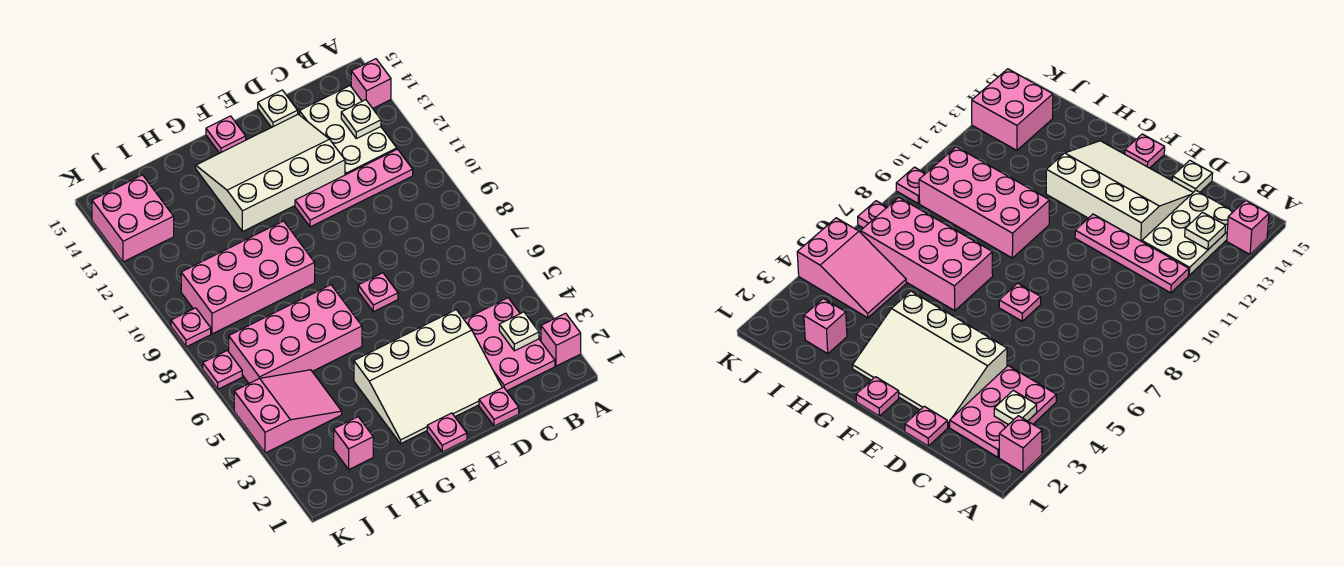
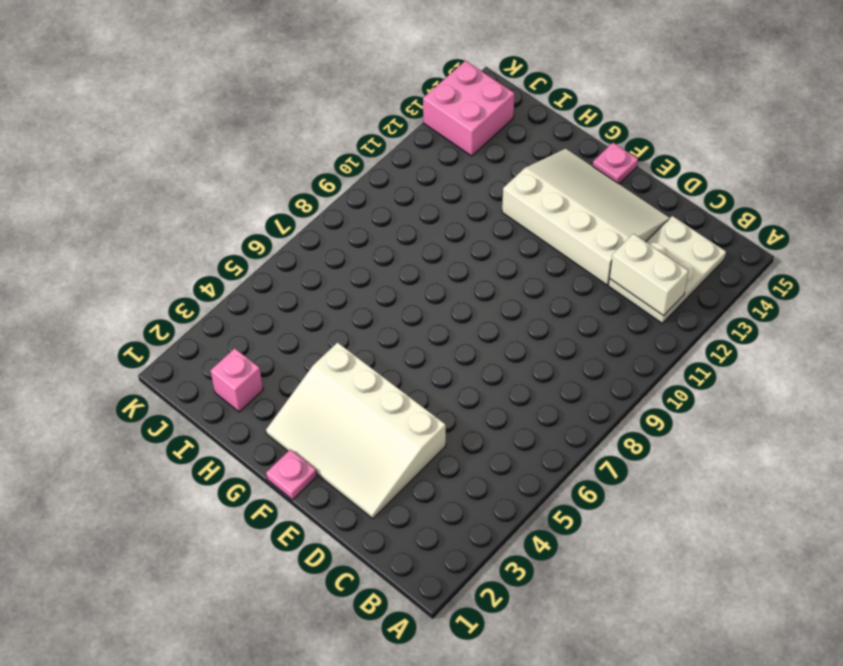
white brick B12:C12 level 2 -> none
none -> pink brick A2 level 1
none -> pink brick A14 level 1
none -> pink plate B2:C4 level 1

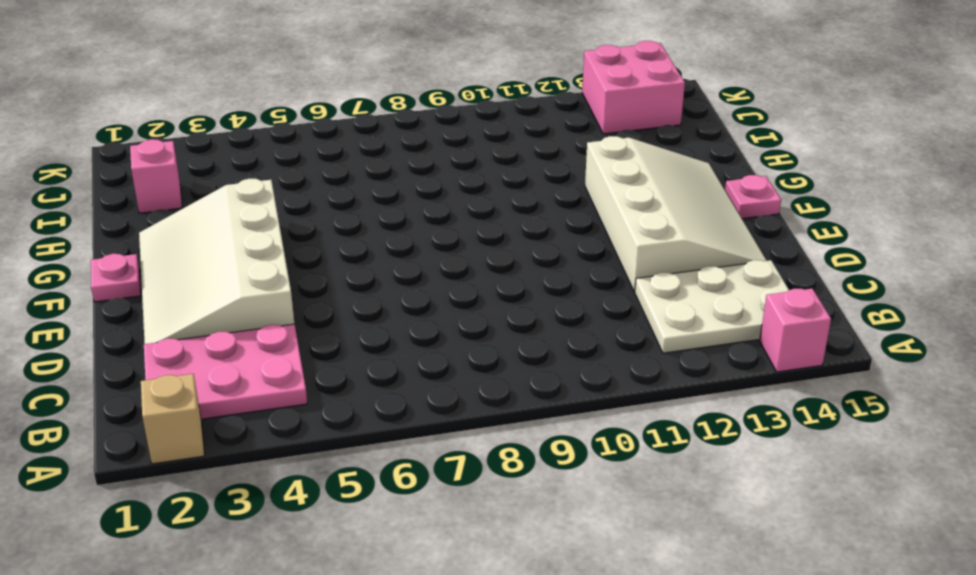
tan brick A2 level 1 -> pink brick A2 level 1
none -> pink plate B11:E11 level 1
none -> pink plate D1 level 1
none -> white plate D15 level 1

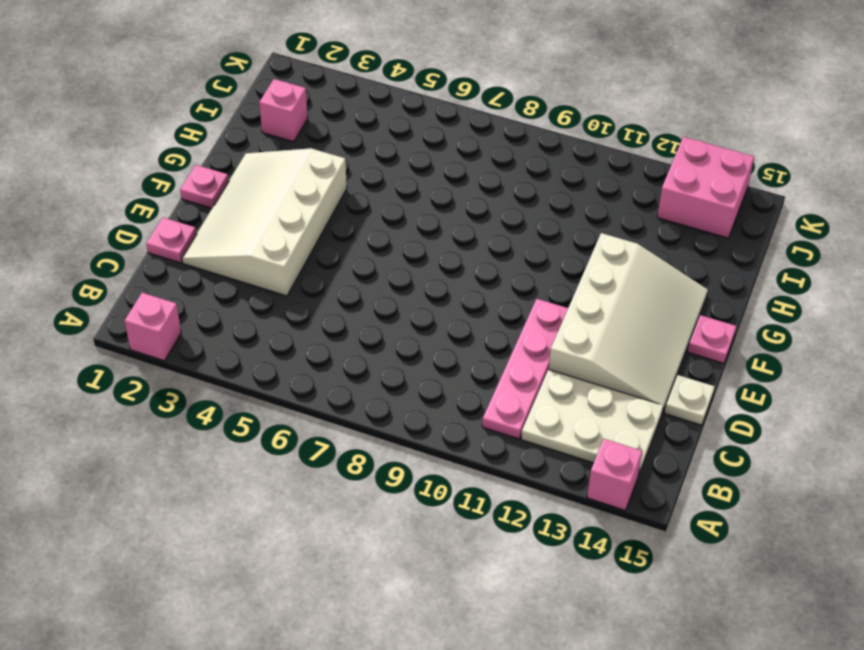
none -> pink plate B2:C4 level 1
none -> pink plate E7 level 1
none -> pink brick G6:J7 level 1

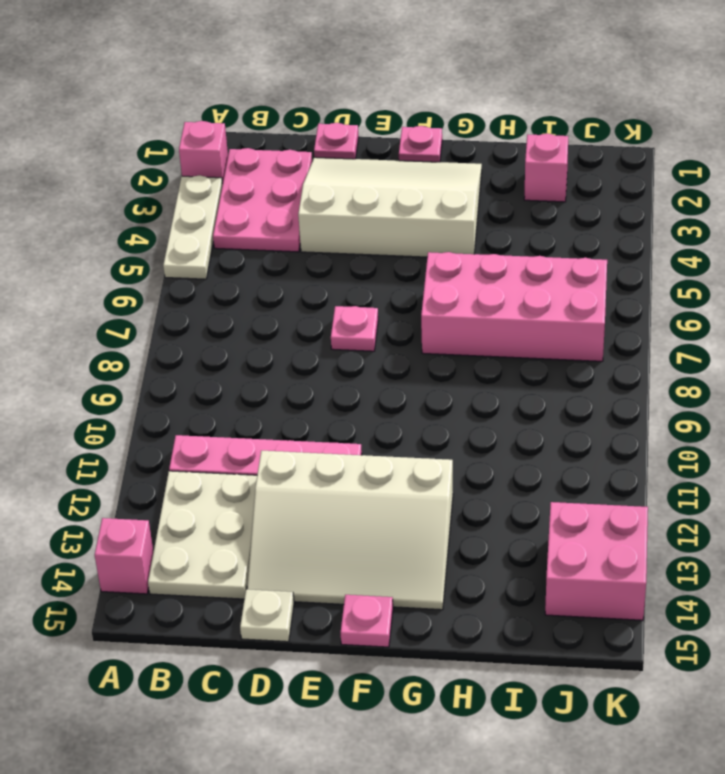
white plate A3:A5 level 1 -> none
none -> pink brick G9:J10 level 1
none -> pink slope I4:K5 level 1 top K
none -> pink plate K7 level 1

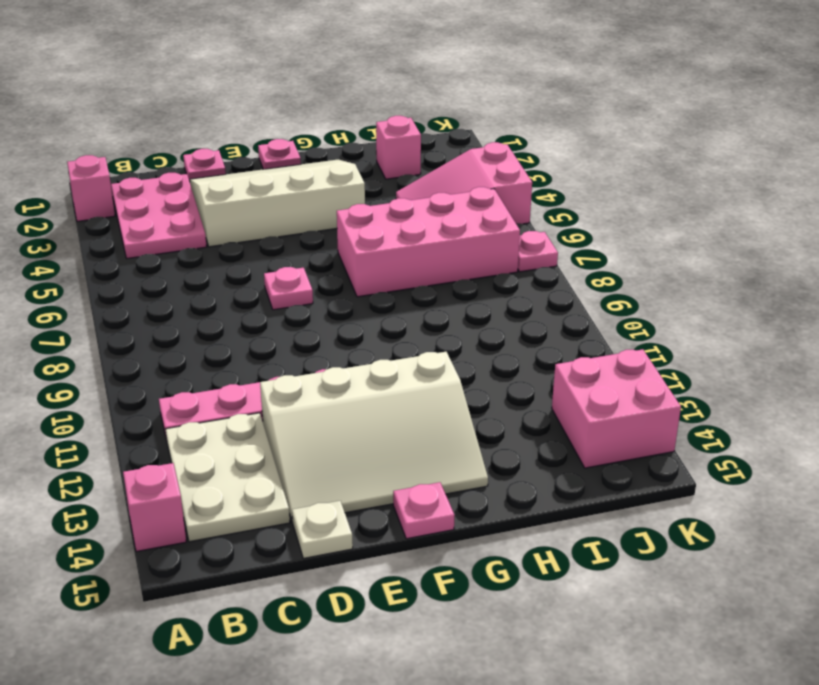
none -> pink brick G9:J10 level 1
none -> pink plate K9 level 1
none -> white plate B3 level 2

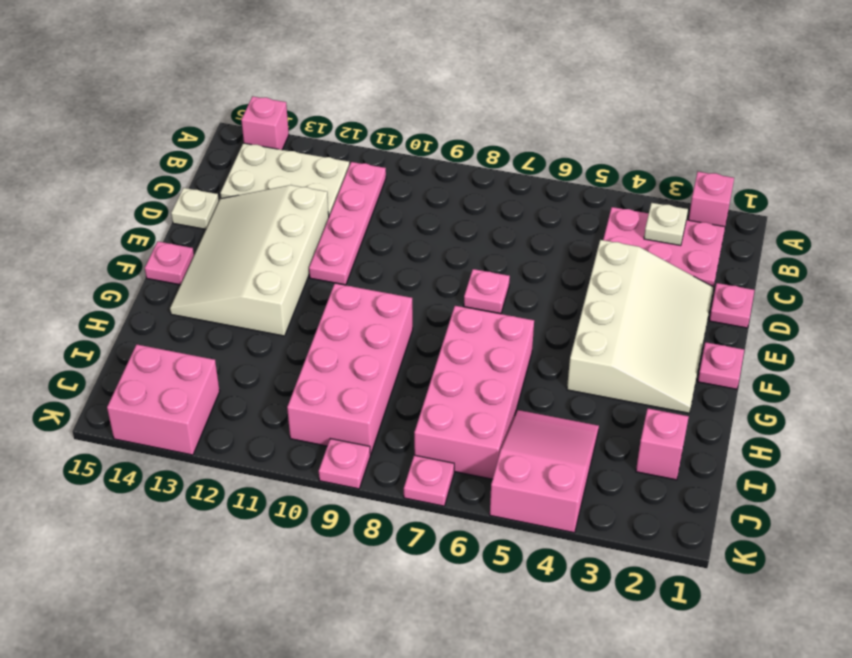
none -> white plate B13 level 2

